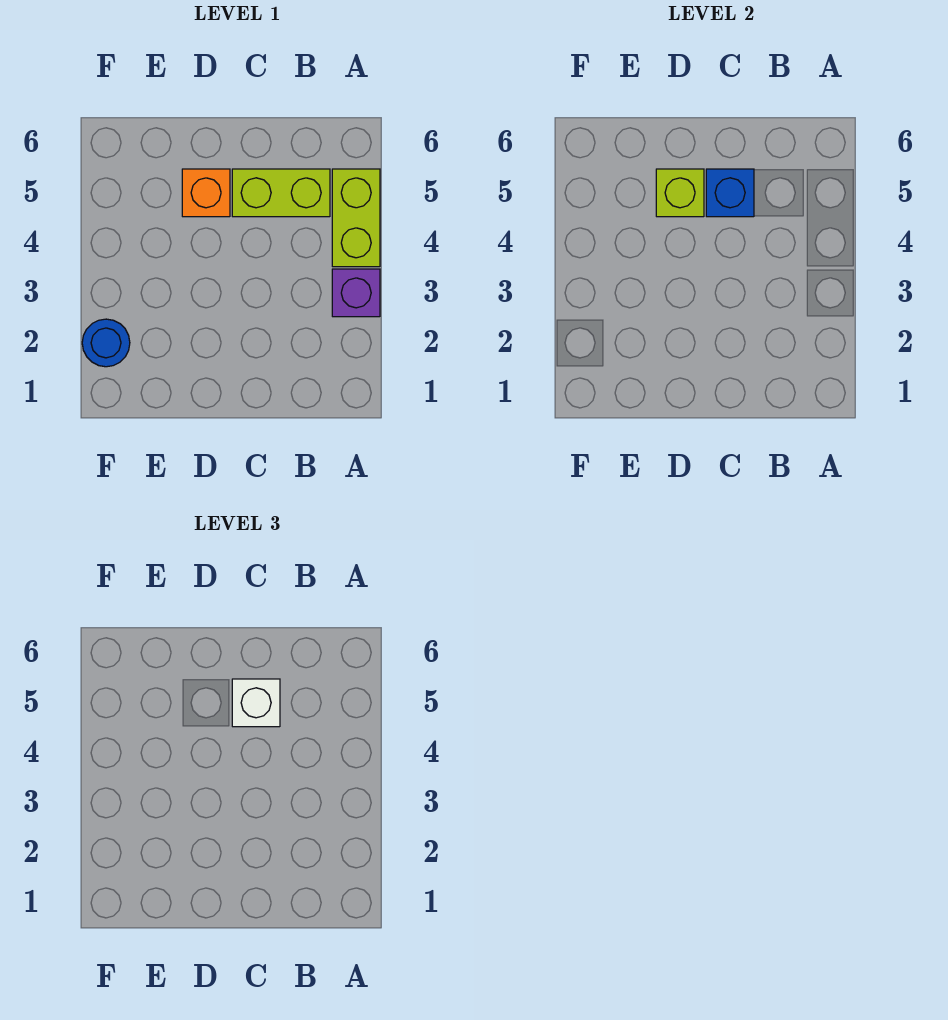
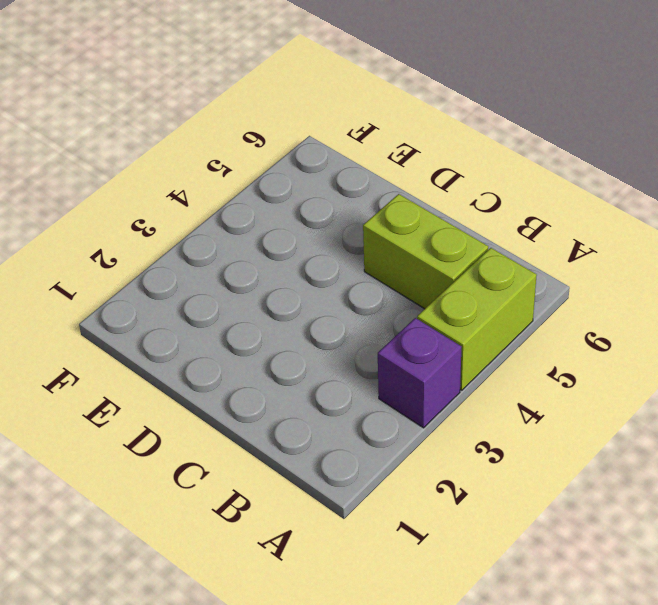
none -> orange brick D5 level 1
none -> blue round brick F2 level 1

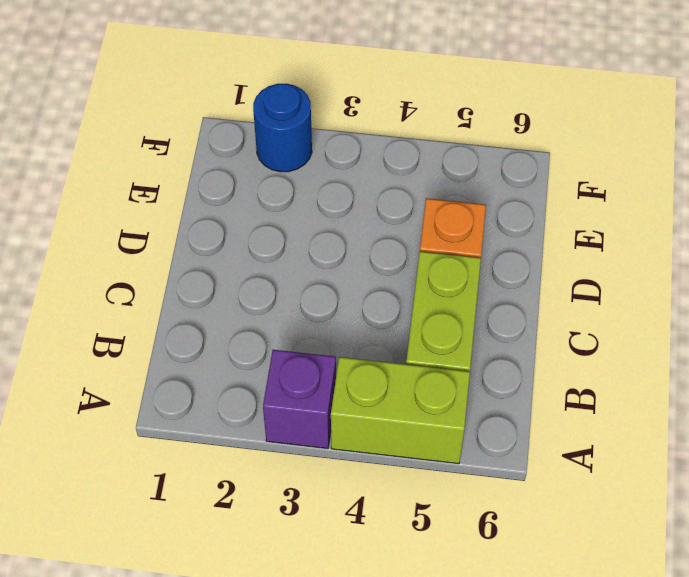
none -> blue brick C5 level 2
none -> lime brick D5 level 2

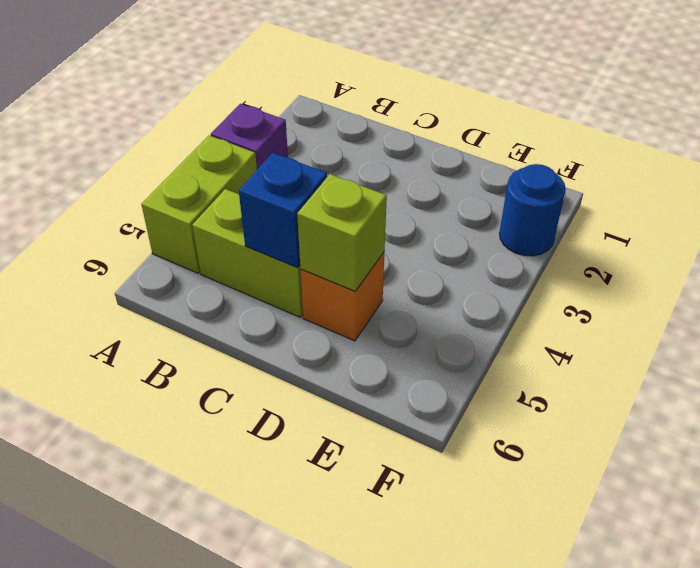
none -> white brick C5 level 3

